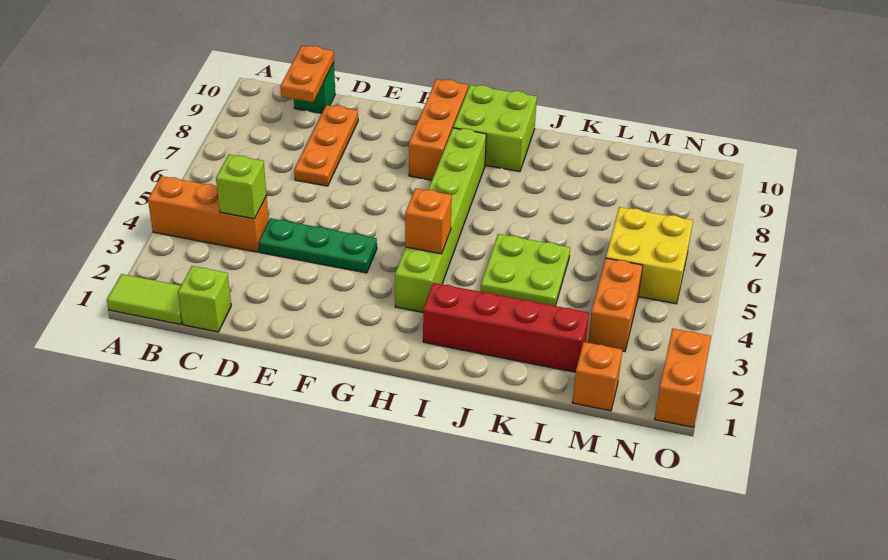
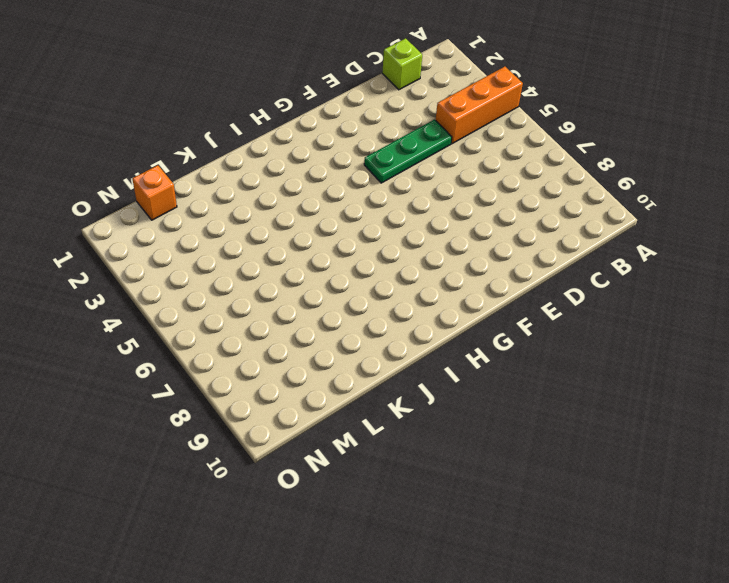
none -> lime tile A1:B1 level 1
none -> green brick C10 level 1
none -> orange plate D7:D9 level 1

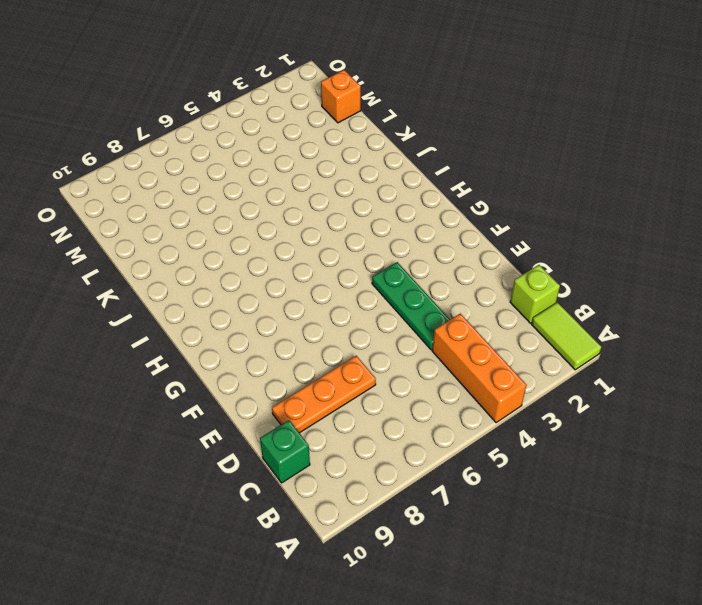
none -> orange brick G8:G10 level 1
none -> lime brick H3:H8 level 1
none -> lime brick H9:I10 level 1

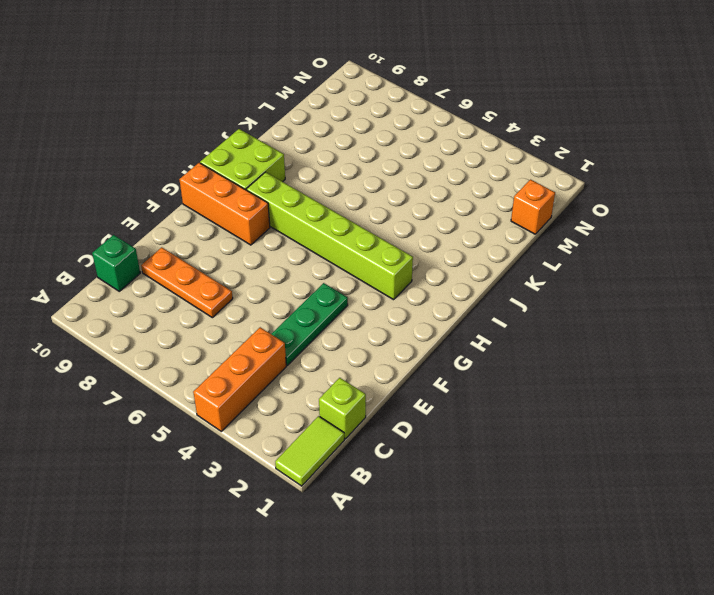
none -> red brick I2:L2 level 1
none -> lime plate J4:K5 level 1
none -> orange brick M3:M4 level 1

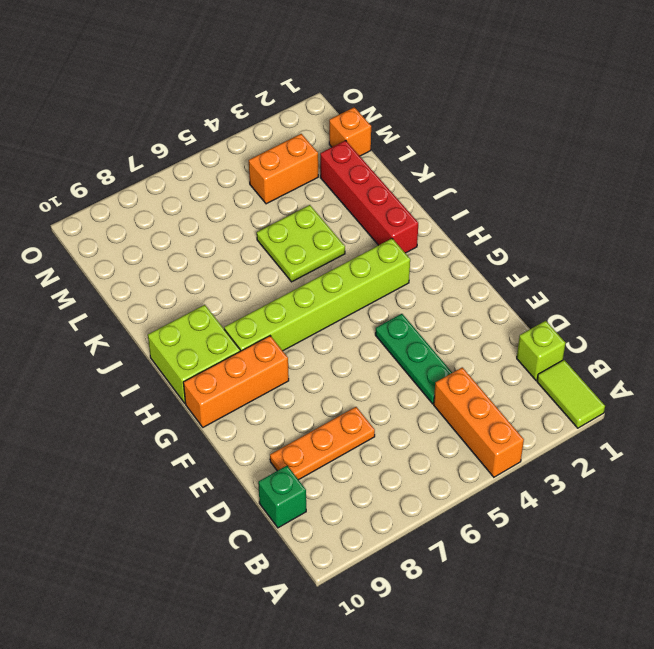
none -> yellow brick M5:N6 level 1
none -> orange brick O1:O2 level 1
none -> lime brick C4 level 2

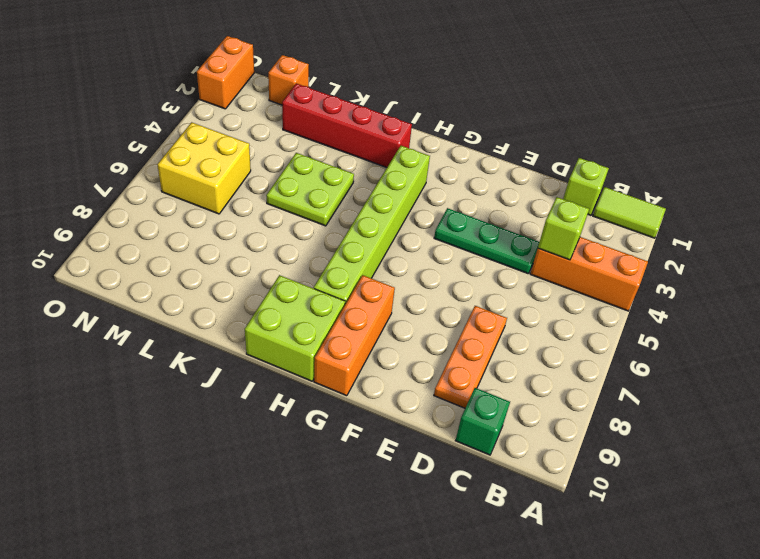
none -> orange brick M3:M4 level 1
none -> orange plate C9:C10 level 2
none -> orange brick H4 level 2

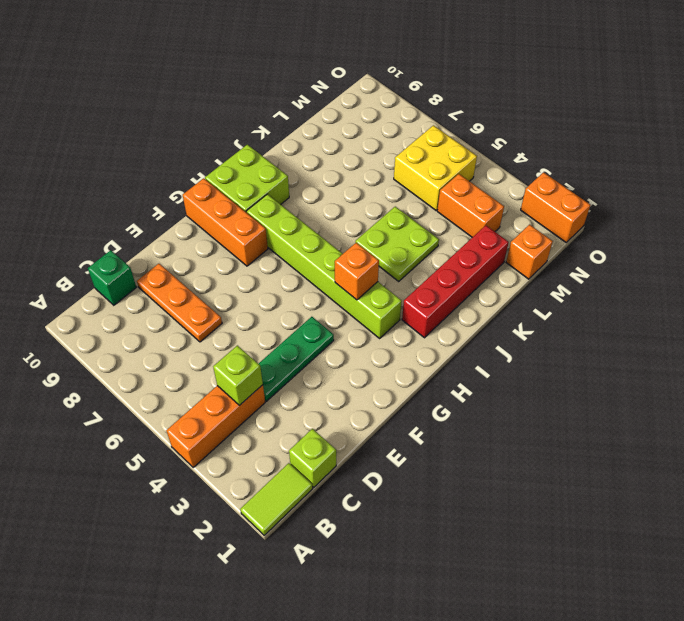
none -> orange plate C9:C10 level 2

